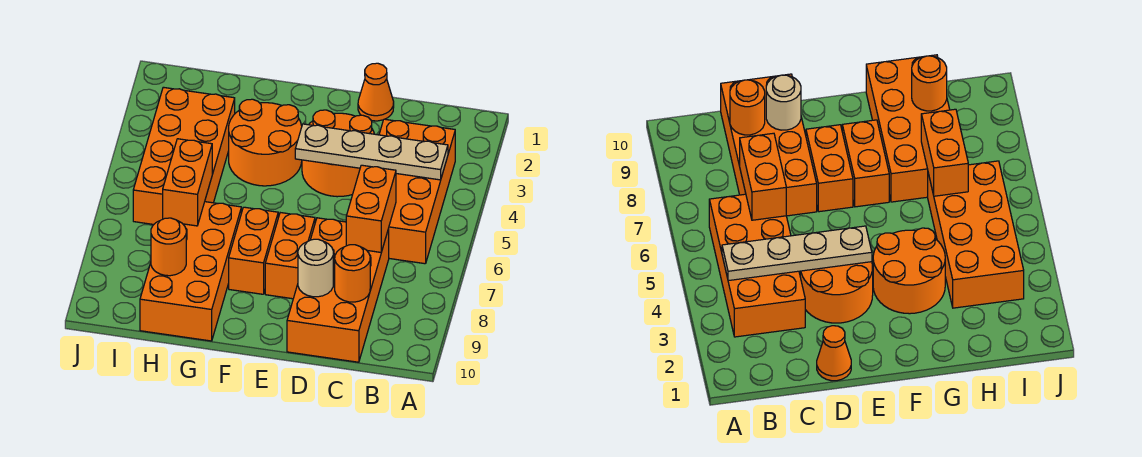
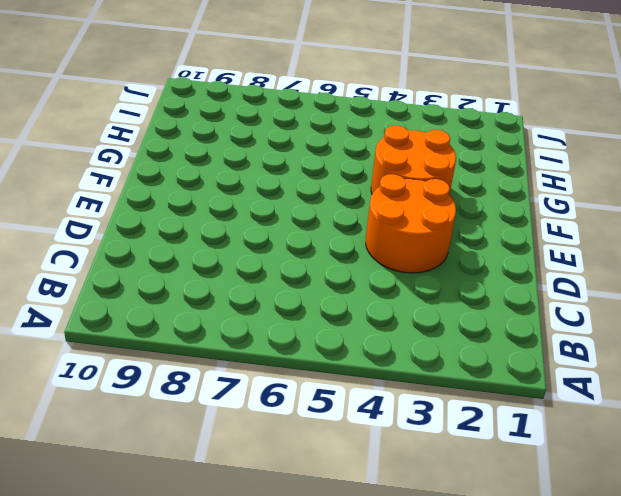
none -> orange brick B3:C6 level 1
none -> orange brick C7:D10 level 1
none -> orange cone D1 level 1

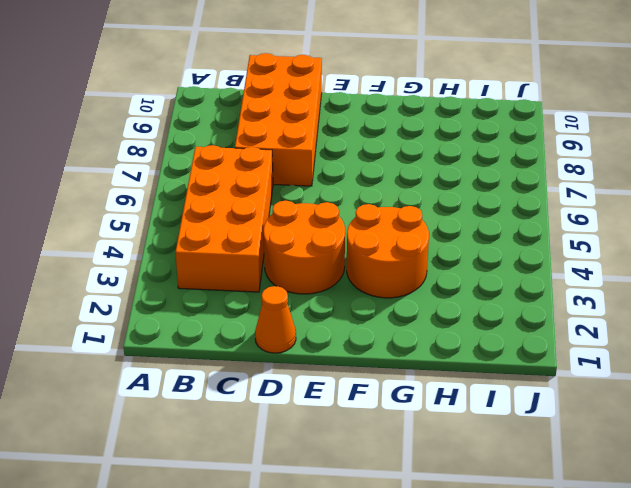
none -> orange brick E7:E8 level 1
none -> orange brick F7:F8 level 1
none -> orange brick G7:H10 level 1

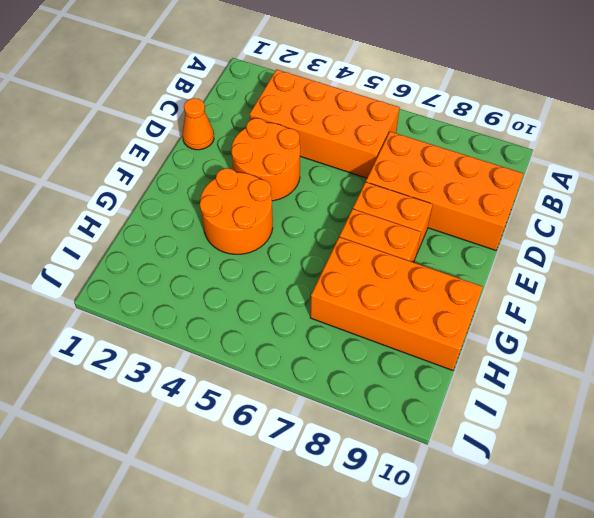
none -> orange brick H3:I6 level 1
none -> tan plate B4:E4 level 2
none -> orange brick C6:C7 level 2

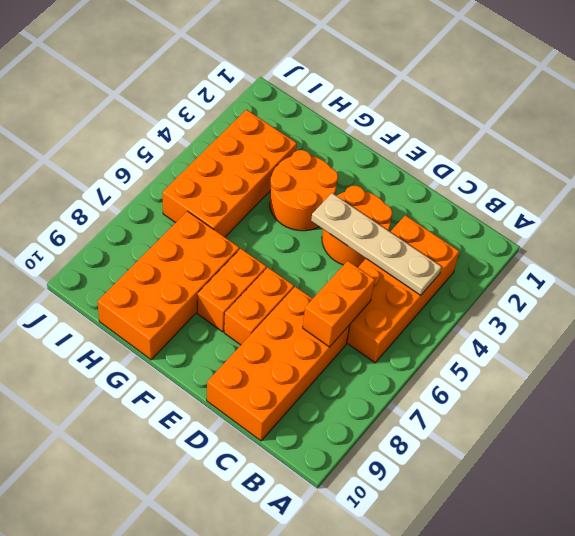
none -> orange cone D1 level 1
none -> orange round brick C9 level 2
none -> tan round brick D9 level 2

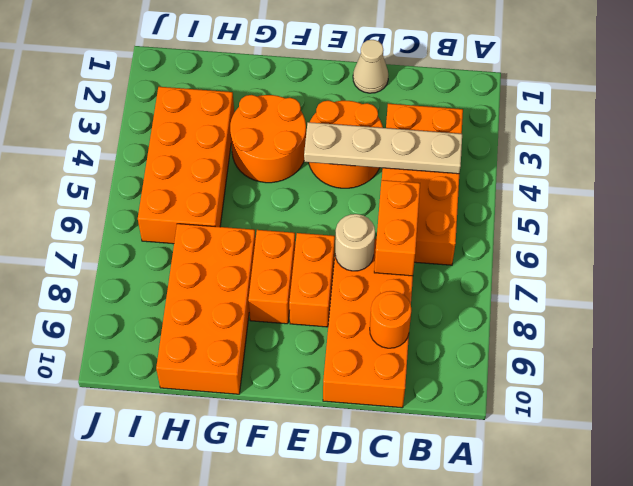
tan cone D1 level 1 -> orange cone D1 level 1
tan round brick D7 level 2 -> tan round brick D9 level 2
none -> orange brick H6:H7 level 2
none -> orange round brick H9 level 2

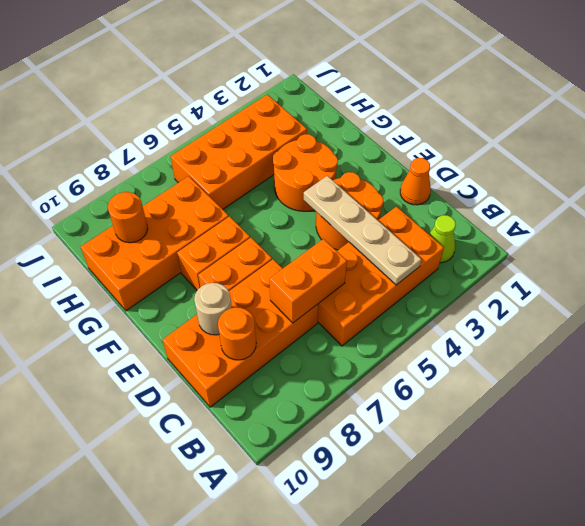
lime cone B2 level 1 -> none
none -> orange brick H6:H7 level 2

